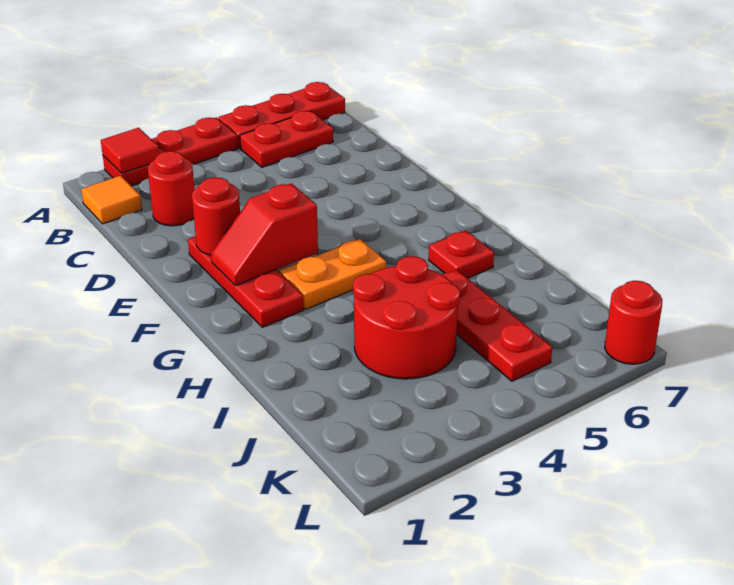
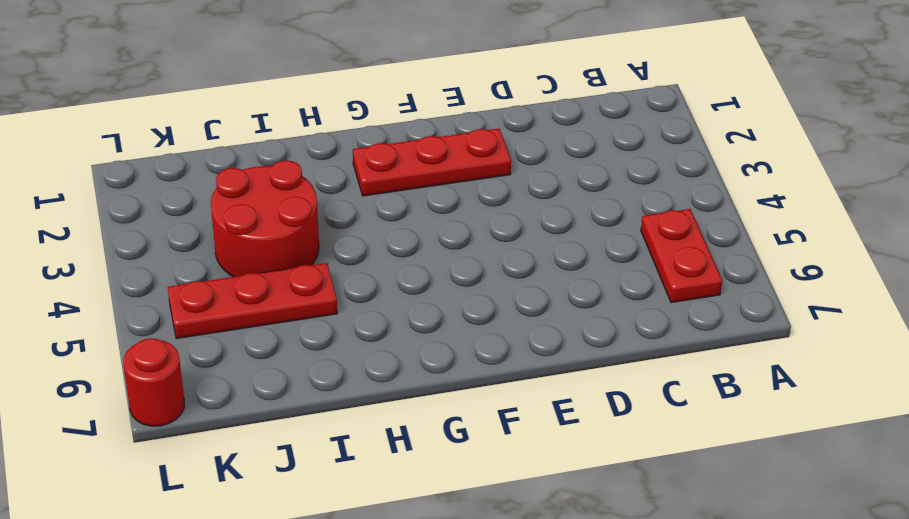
none -> red plate A2:A4 level 1
none -> red plate A5:A7 level 1
none -> orange tile B1 level 1

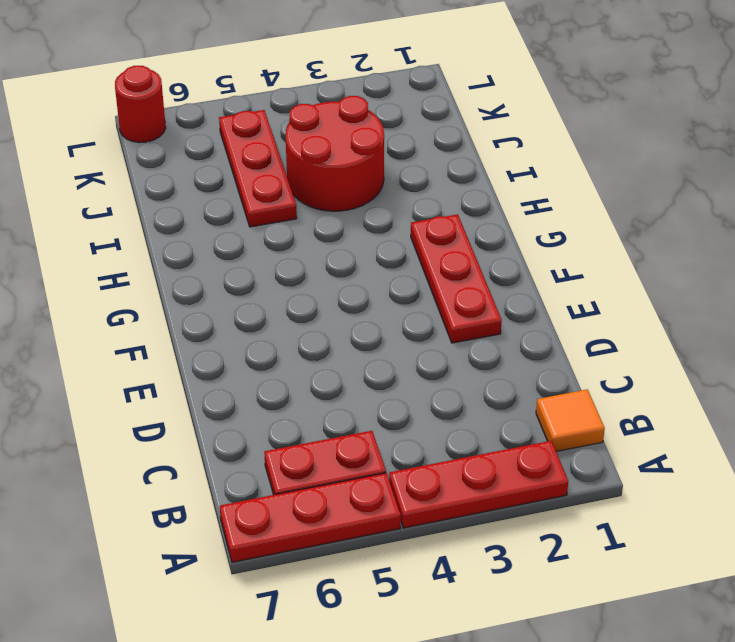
none -> red round brick C2 level 1
none -> orange plate G3:G4 level 1
none -> red plate H6 level 1

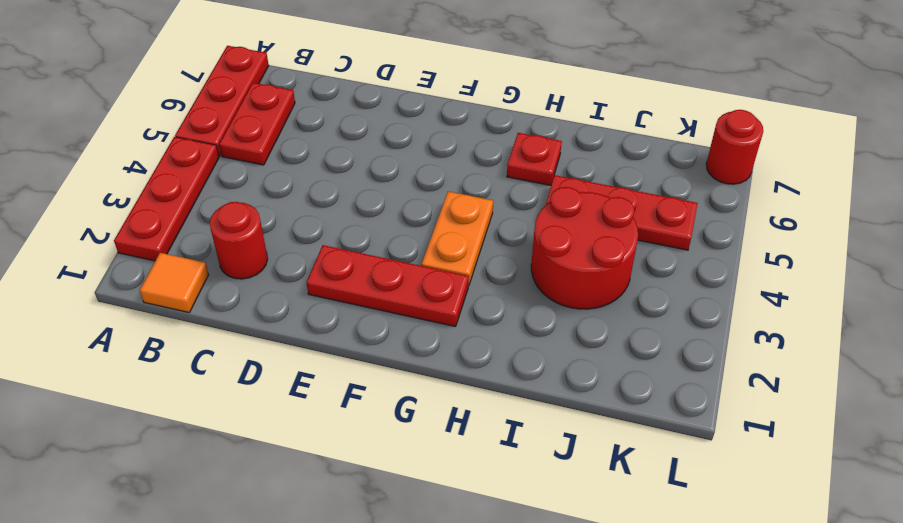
none -> red tile A2 level 2
none -> red round brick E2 level 2
none -> red slope F2:F3 level 2 top 3

